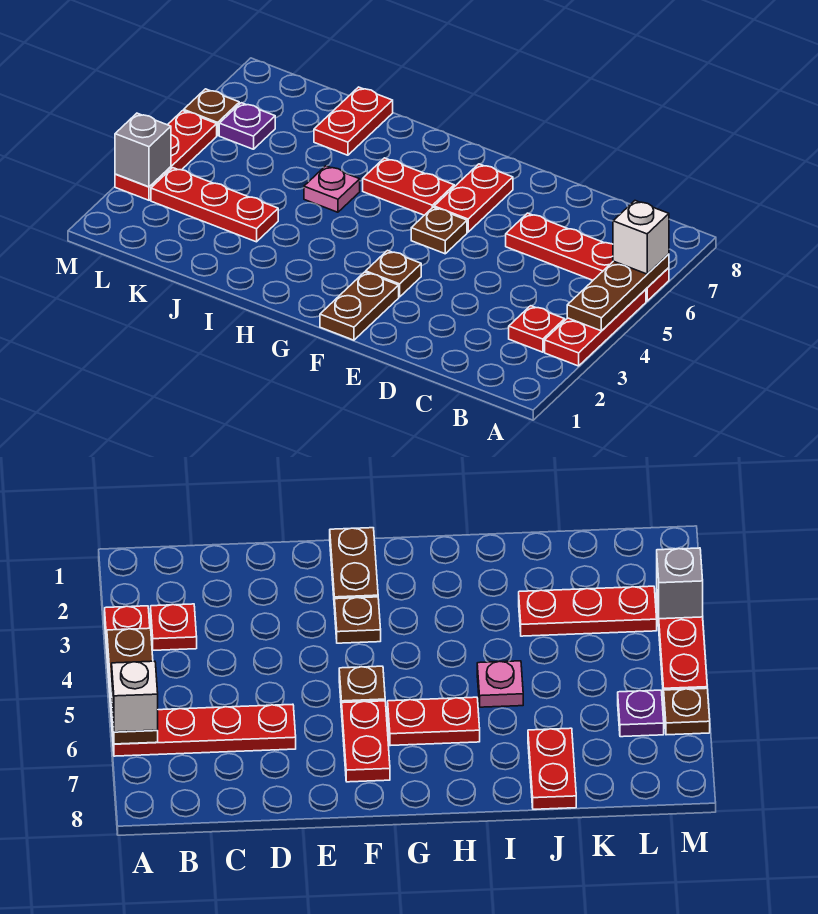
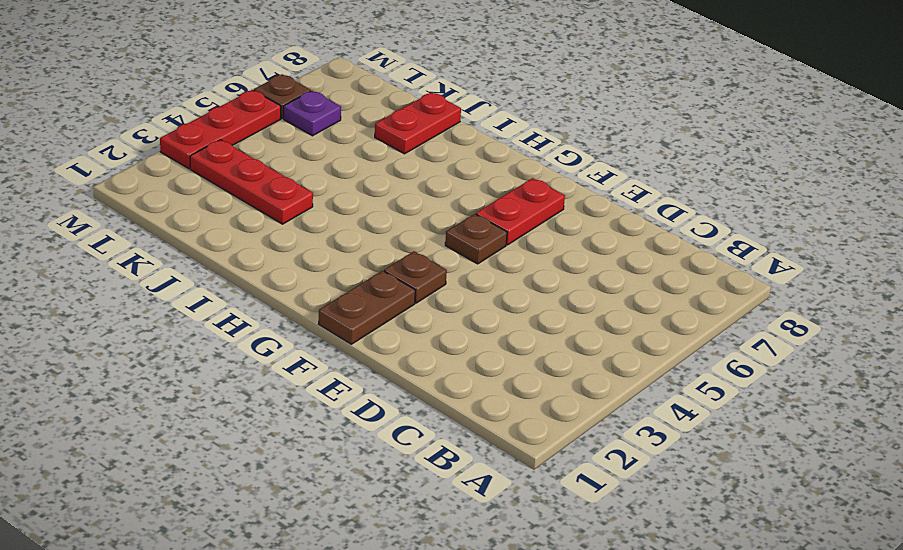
none -> red plate A3:A5 level 1
none -> red plate A6:D6 level 1
none -> red plate B3 level 1

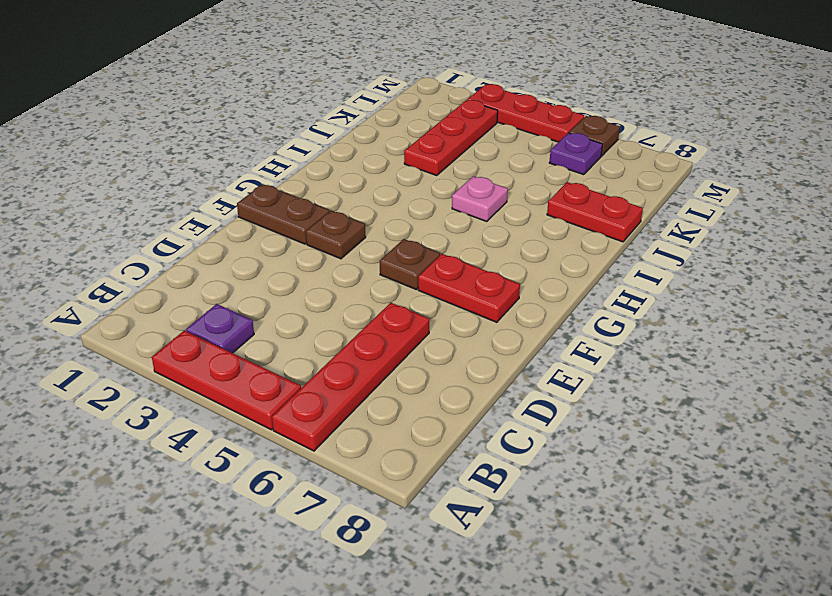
purple plate B3 level 1 -> red plate B3 level 1
none -> red plate G6:H6 level 1
none -> brown plate A4:A6 level 2
none -> grey brick M3 level 2

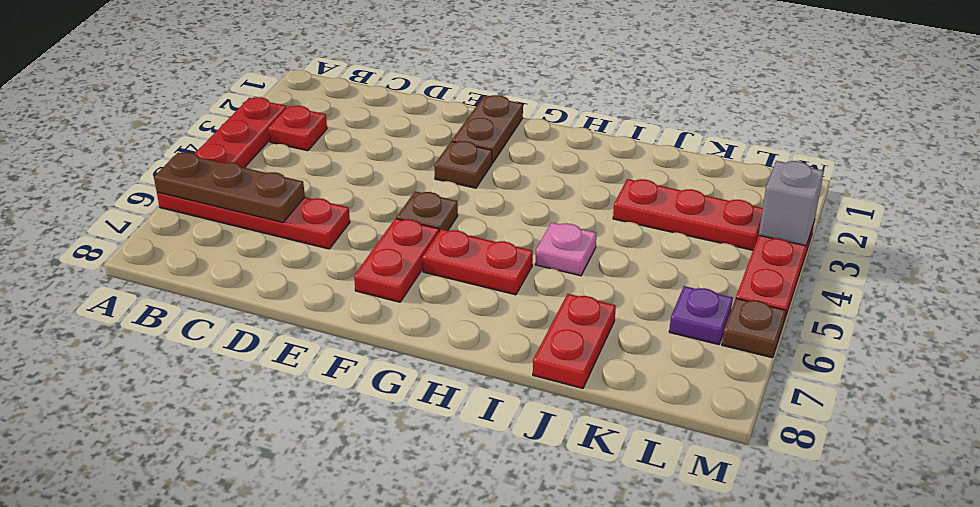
brown plate A6:C6 level 2 -> brown plate A4:A6 level 2
none -> white brick A6 level 3

